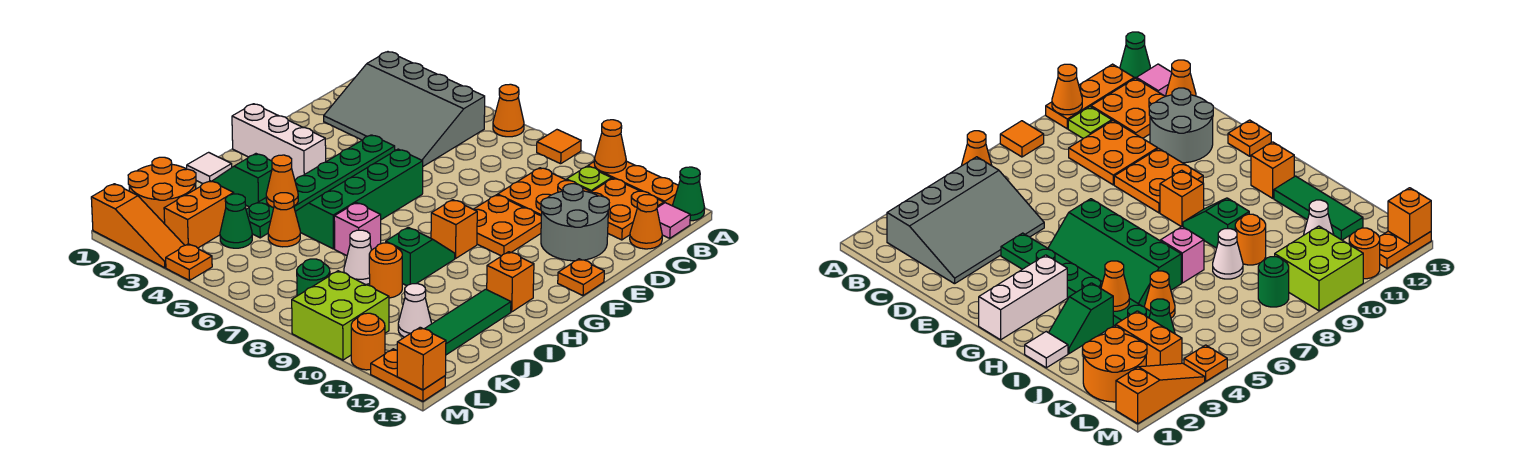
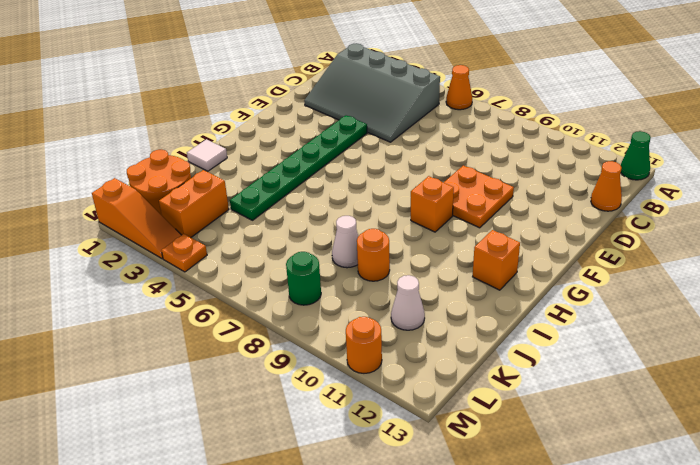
none -> orange tile A8 level 1
none -> orange plate A10:A12 level 1
none -> lime plate B10 level 1
none -> orange plate B11:C12 level 1

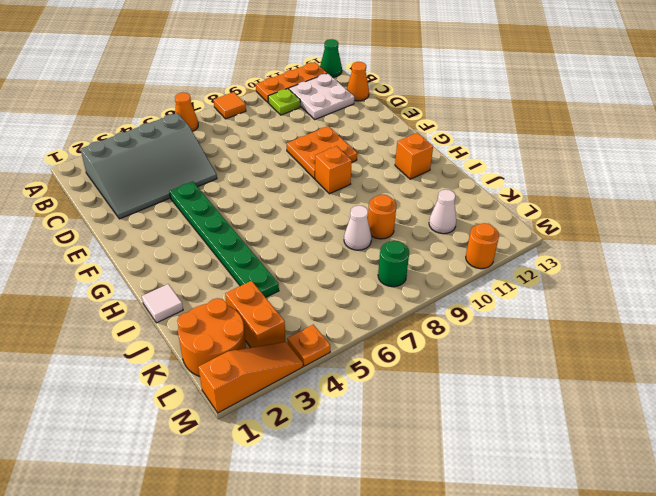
white plate B11:C12 level 1 -> orange plate B11:C12 level 1
none -> pink tile B13 level 1
none -> orange plate C9:D10 level 1
none -> grey round brick D11:E12 level 1
none -> green slope F5:I6 level 1 top 6

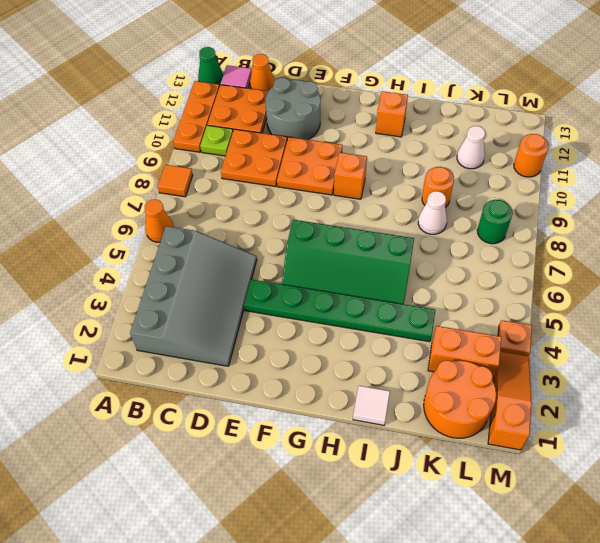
none -> orange plate F13 level 1
none -> white brick G1:G3 level 1
none -> green slope H9:I9 level 1 top I
none -> green slope I2:I3 level 1 top 3

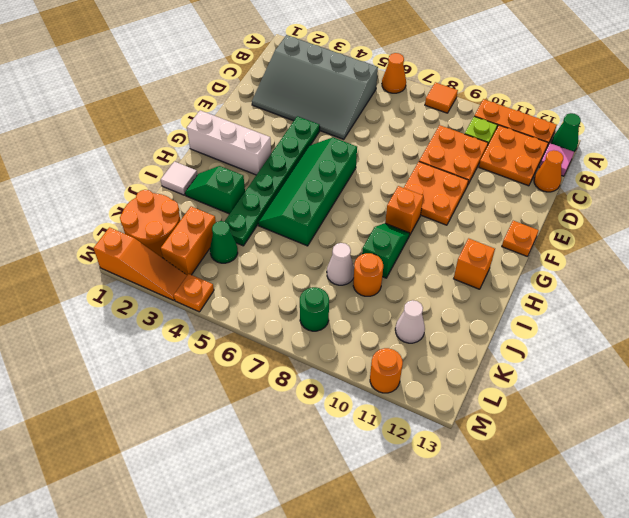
none -> grey round brick D11:E12 level 1
none -> pink brick I7 level 1
none -> green tile I12:K12 level 1
none -> orange cone J5 level 1

